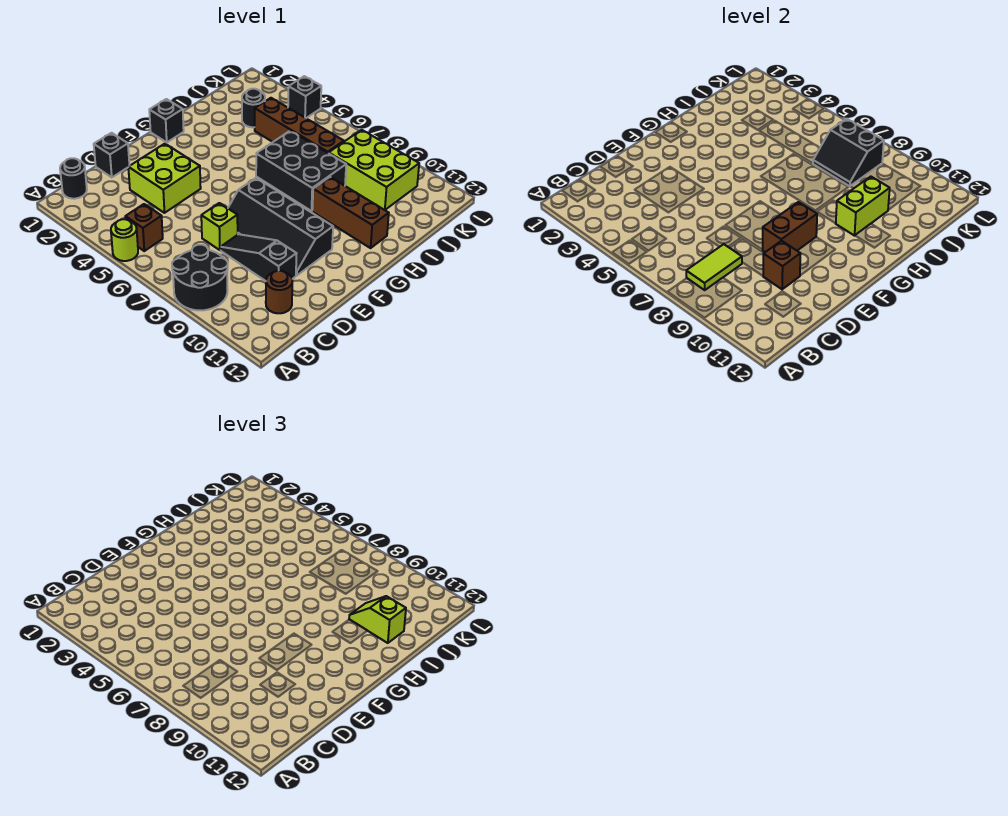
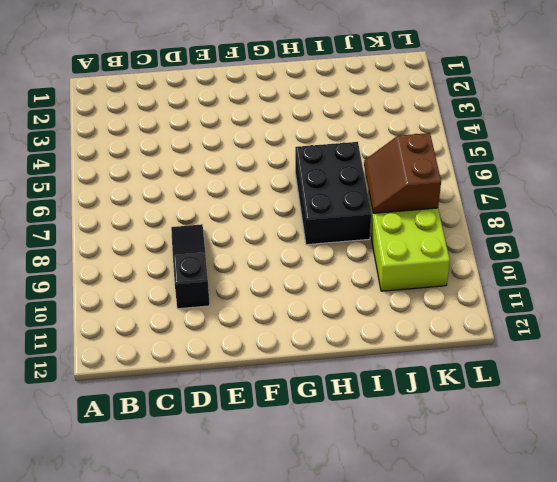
brown slope J7:K8 level 2 top K -> black slope J7:K8 level 2 top K
none -> lime round brick A5 level 1
none -> black round brick A8:B9 level 1
none -> black round brick B1 level 1

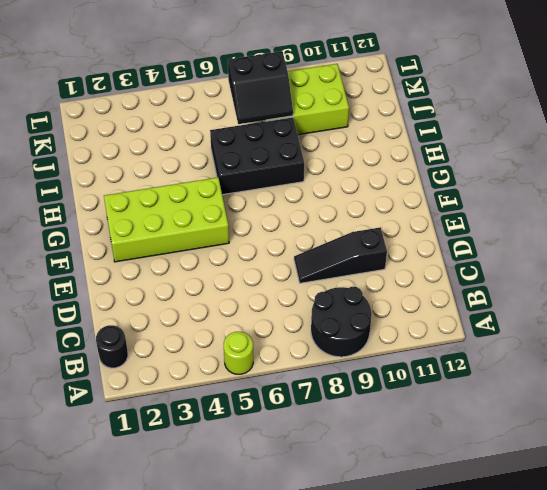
lime brick F2:G5 level 1 -> none
none -> brown brick B5 level 1
none -> brown round brick C11 level 1
none -> black brick D1 level 1

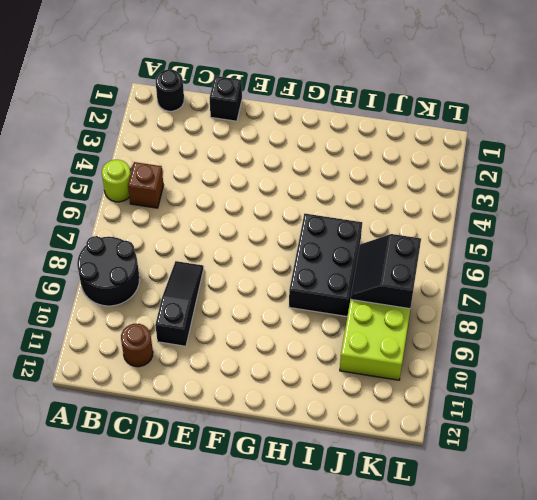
none -> lime brick D3:E4 level 1
none -> lime brick D7 level 1
none -> black slope E7:F10 level 1 top F

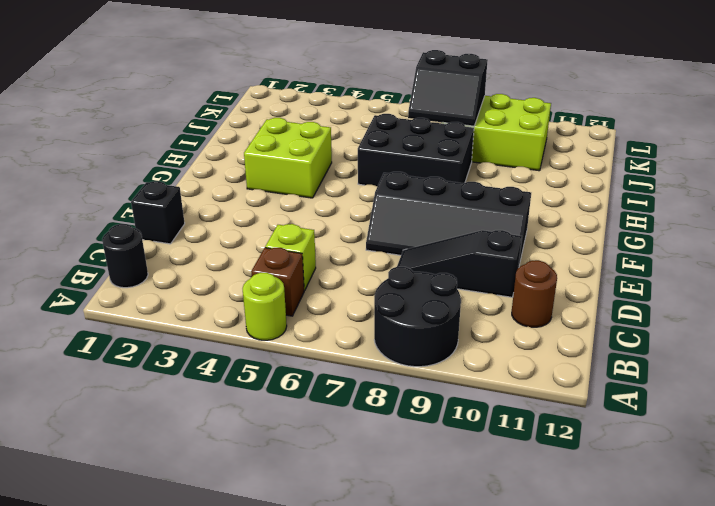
lime brick C5 level 1 -> lime brick D7 level 1
lime brick G3:H4 level 1 -> lime brick D3:E4 level 1
none -> black brick G1 level 1
none -> brown brick H9:H11 level 1
none -> black round brick J3 level 1

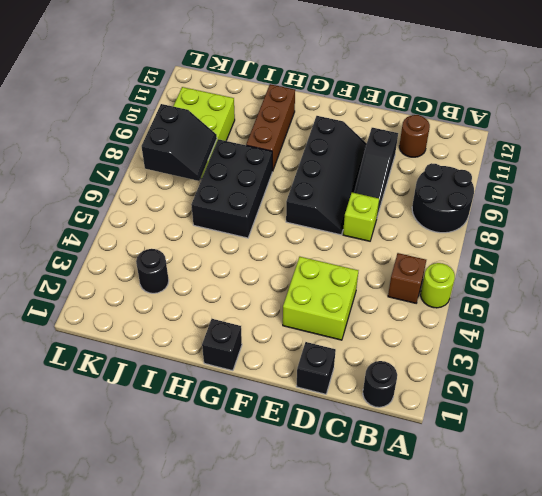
none -> brown brick J4:J7 level 1
none -> black brick L4 level 1
none -> lime tile B8:C8 level 2

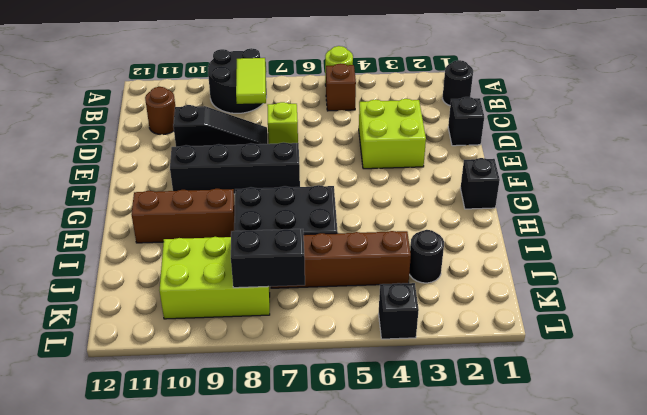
none -> brown brick D10 level 2
none -> brown brick E9:F9 level 2
none -> lime brick H10:I10 level 2

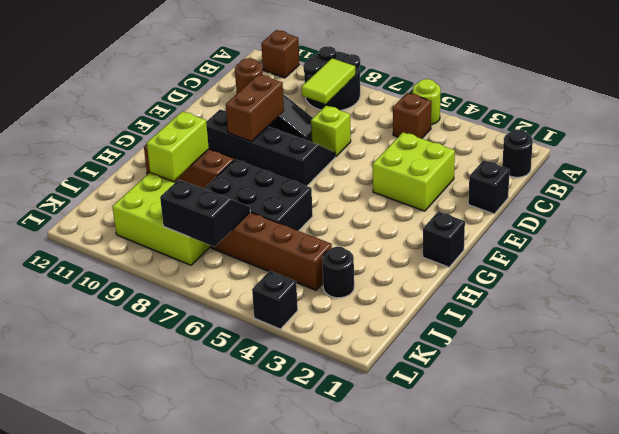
brown brick A11 level 1 -> brown brick D10 level 2
none -> lime slope I10:I11 level 3 top 11

